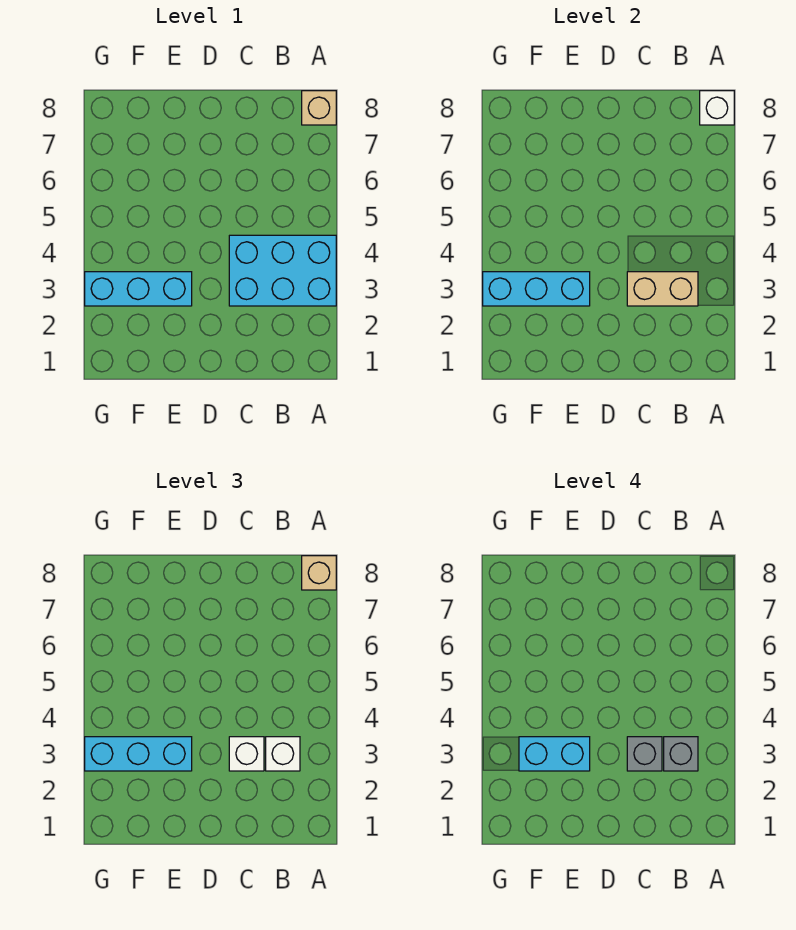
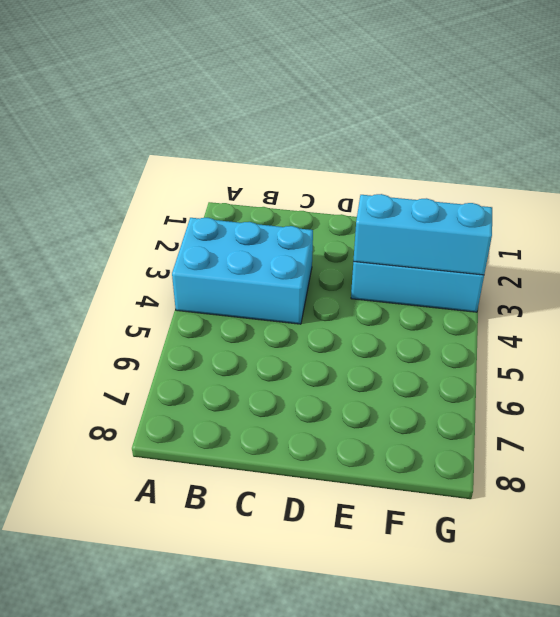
none -> tan brick A8 level 1
none -> white brick A8 level 2
none -> tan brick B3:C3 level 2

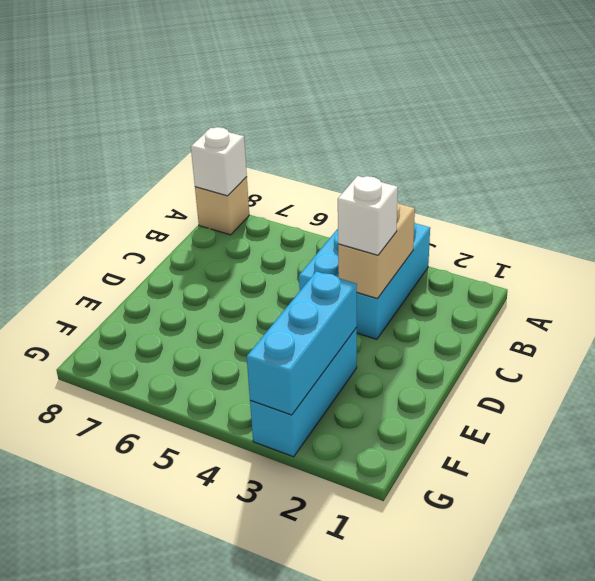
none -> tan brick A8 level 3
none -> white brick B3 level 3
none -> cyan brick E3:G3 level 3

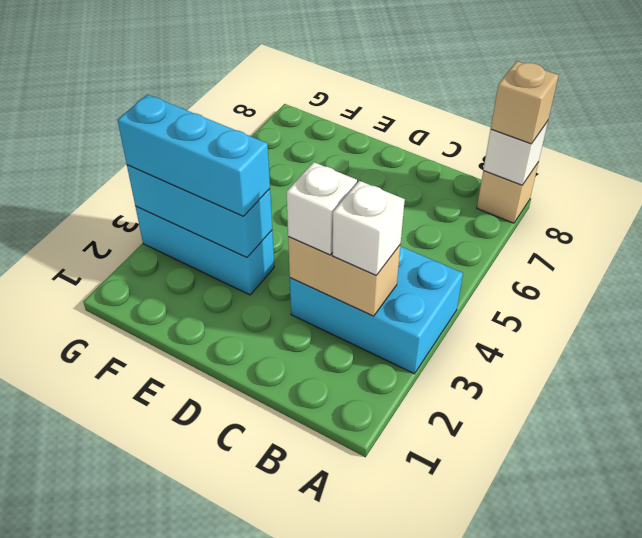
none -> grey brick B3 level 4
none -> grey brick C3 level 4
none -> cyan brick E3:F3 level 4

